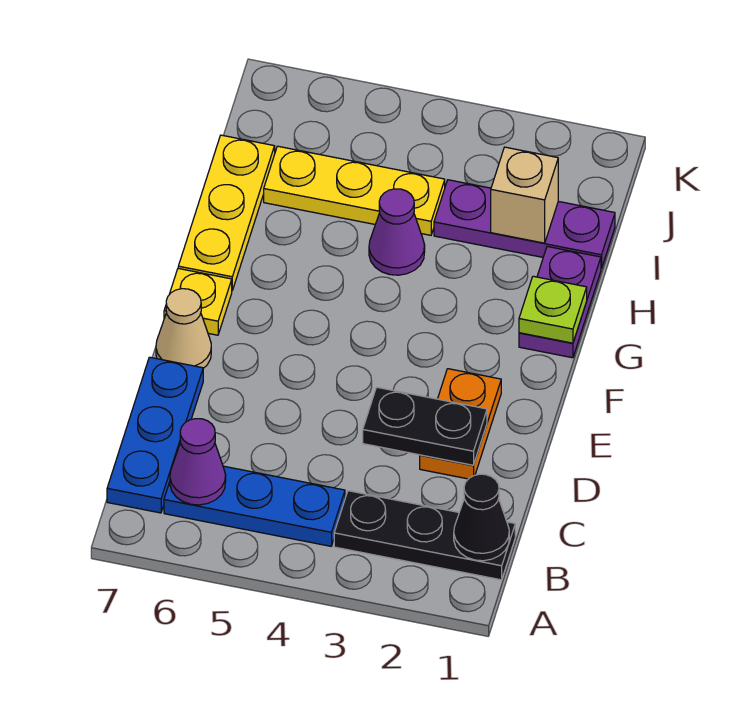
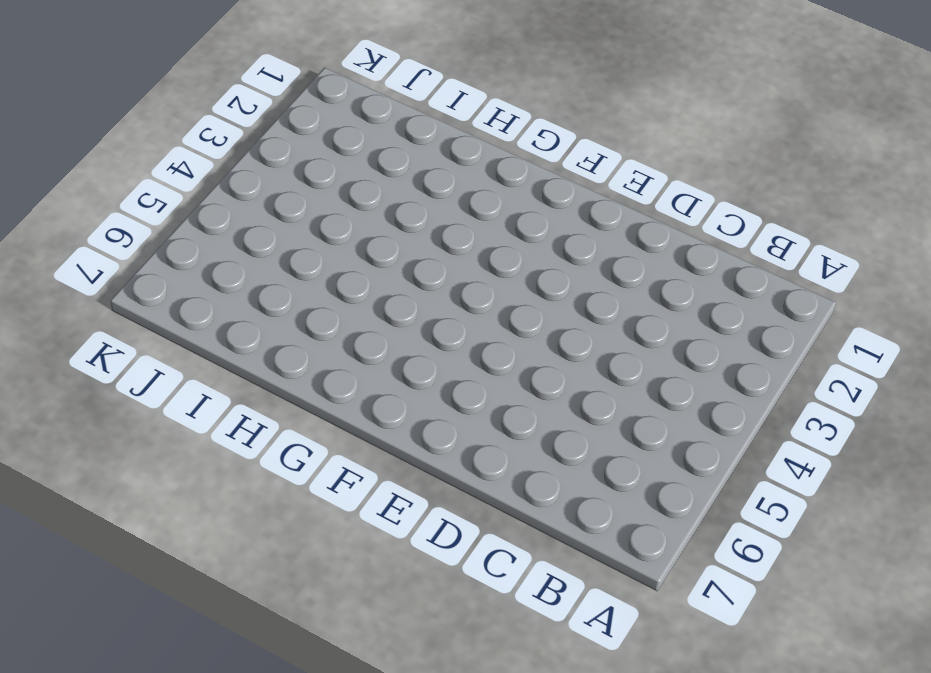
none -> black plate B1:B3 level 1
none -> blue plate B4:B6 level 1
none -> blue plate B7:D7 level 1

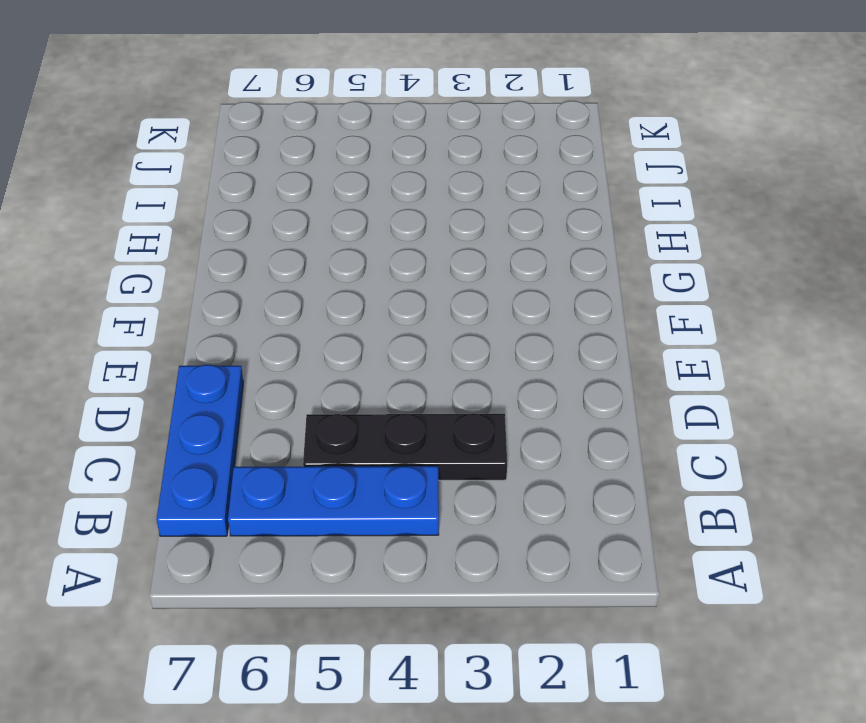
black plate C3:C5 level 1 -> black plate B1:B3 level 1
none -> orange plate D2:E2 level 1
none -> tan cone E7 level 1
none -> yellow plate F7 level 1

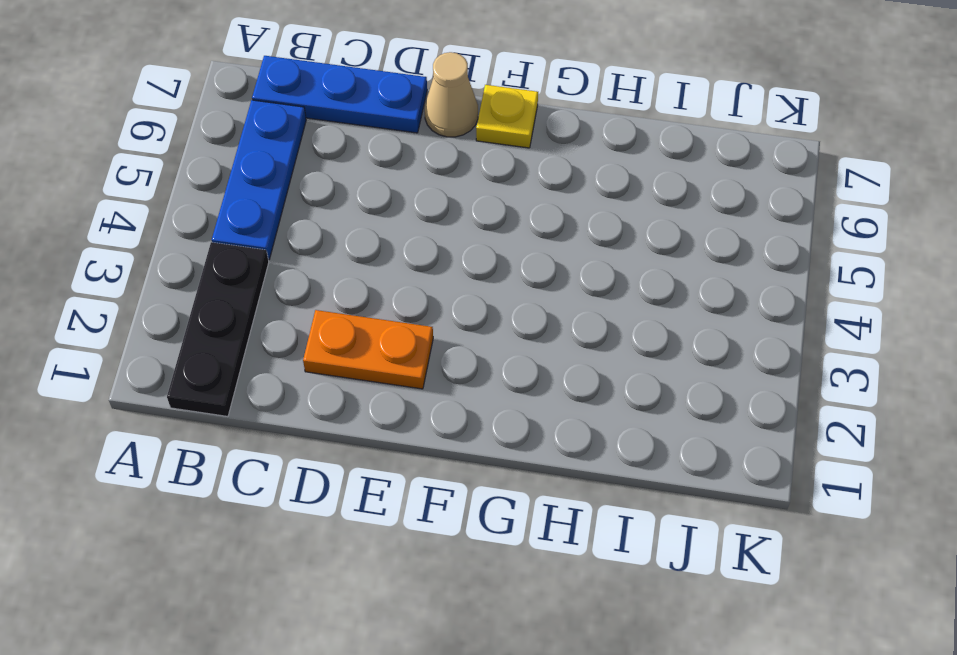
none -> purple plate G1:H1 level 1
none -> yellow plate G7:I7 level 1
none -> purple cone H4 level 1

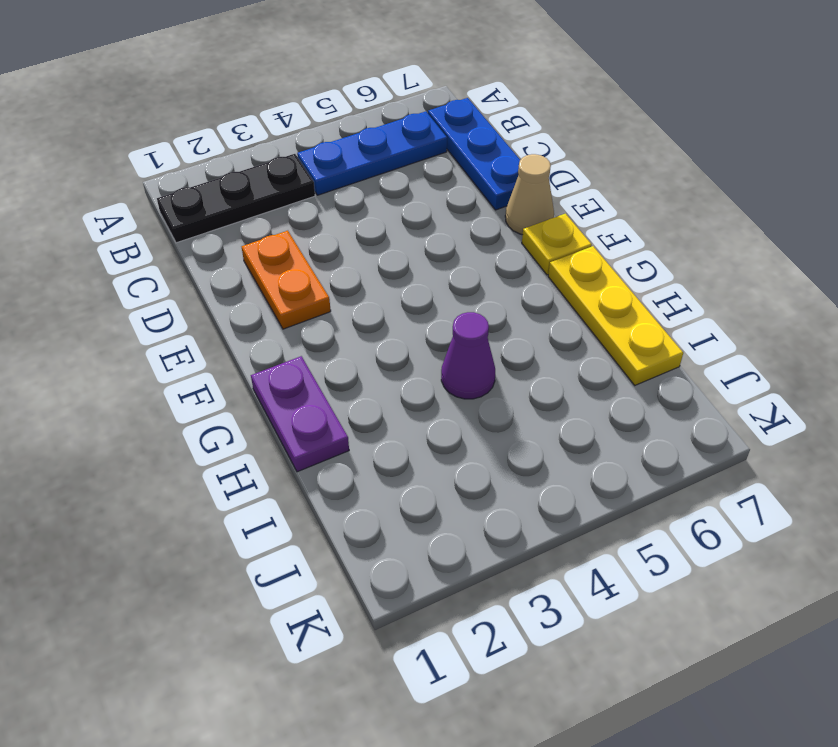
none -> purple plate I1:I3 level 1
none -> yellow plate I4:I6 level 1
none -> black cone B1 level 2

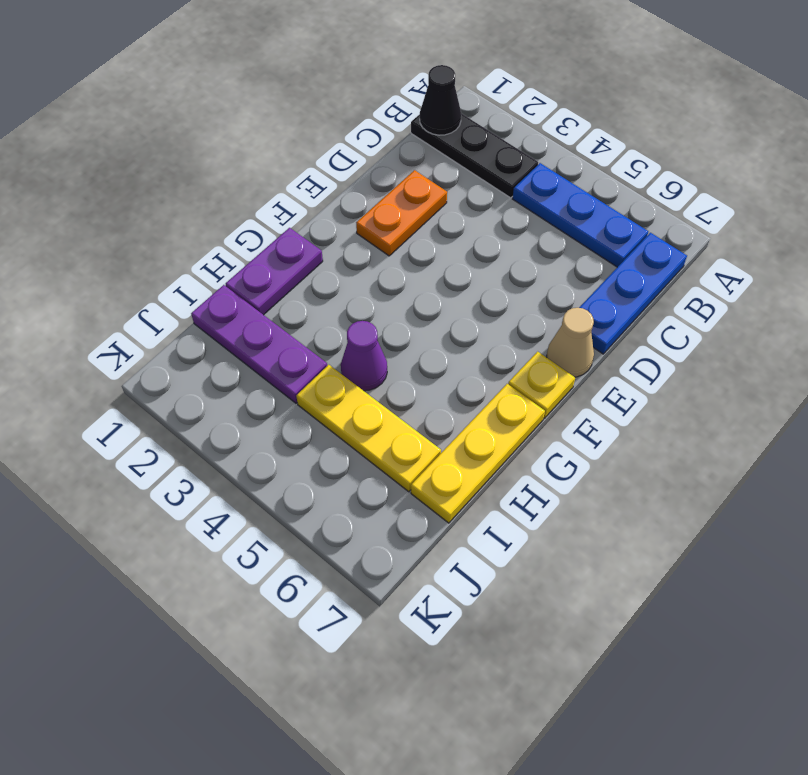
none -> purple cone B6 level 2
none -> black plate D2:D3 level 2
none -> lime plate G1 level 2

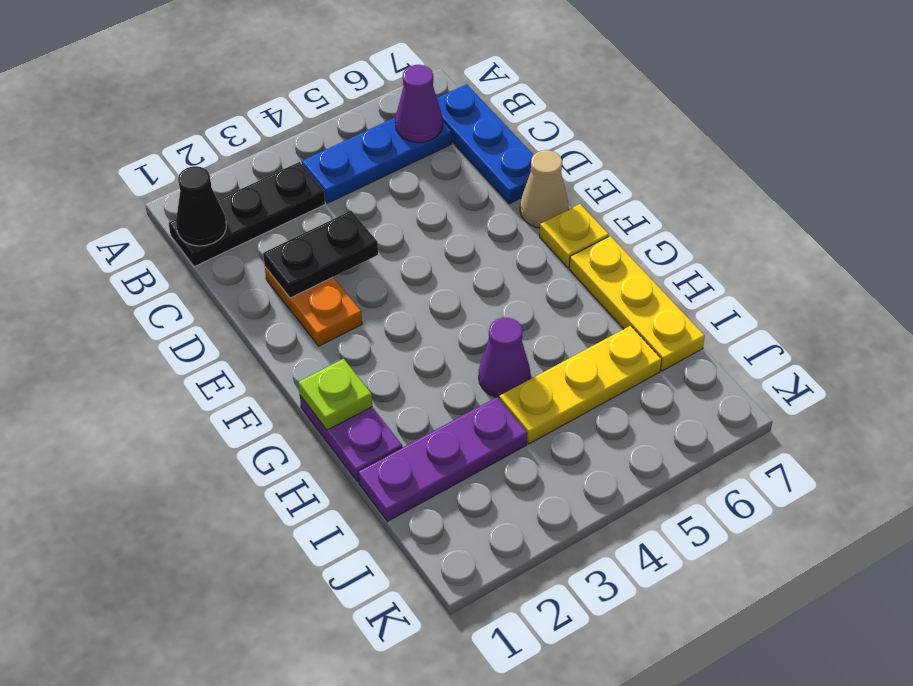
none -> tan brick I2 level 2

